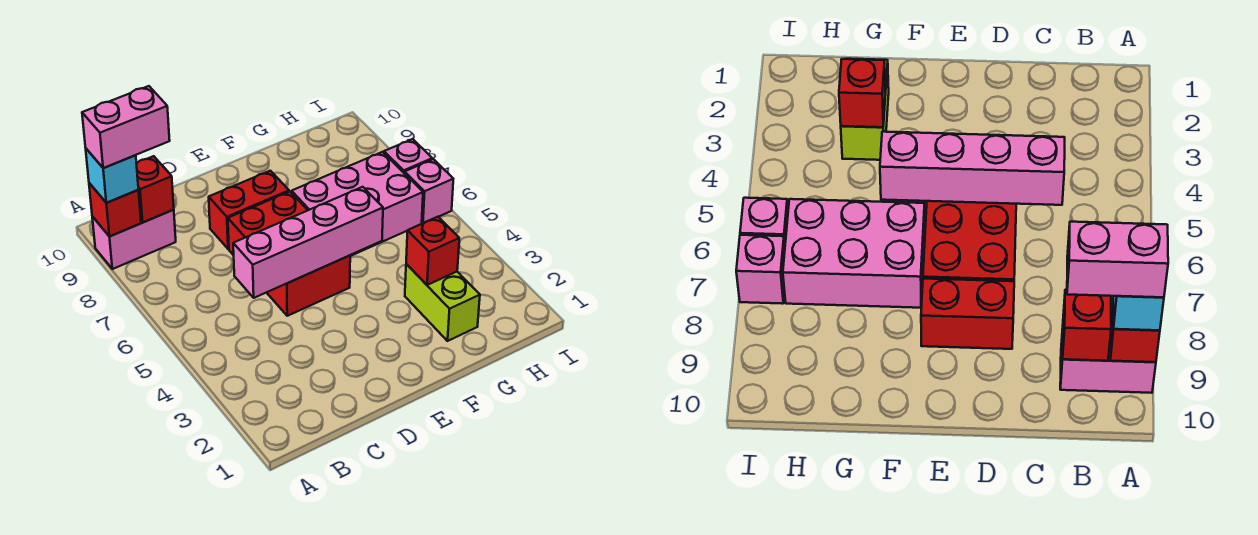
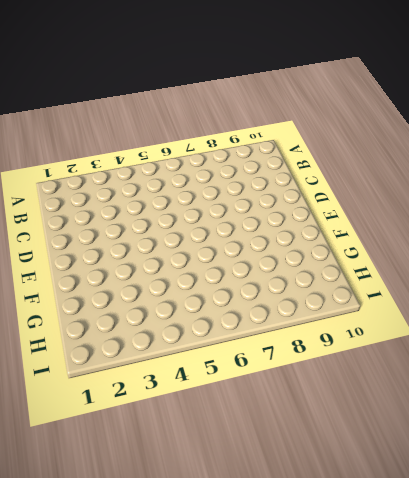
none -> pink brick A9:B9 level 1
none -> red brick D5:E7 level 1
none -> red brick D8:E8 level 1

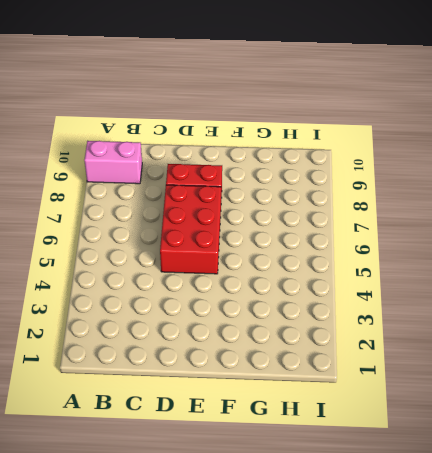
none -> pink brick F6:H7 level 1
none -> lime brick G2:G3 level 1
none -> pink brick I6 level 1

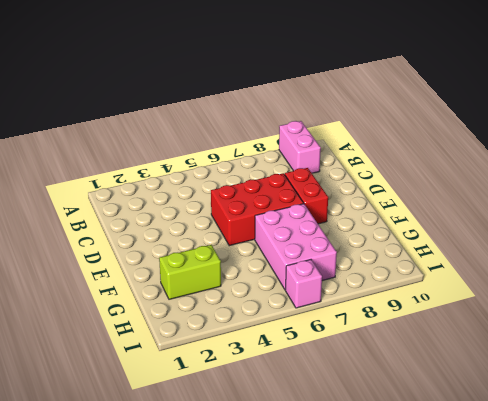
none -> pink brick I7 level 1
none -> red brick A9 level 2
none -> red brick B9 level 2

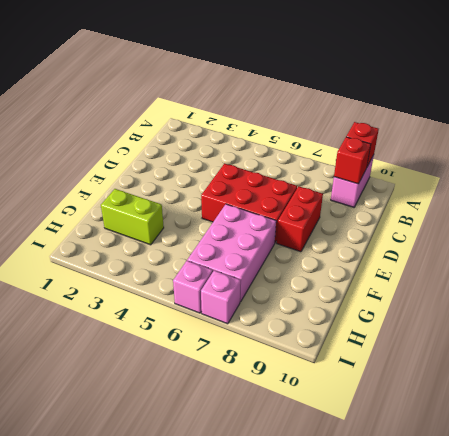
none -> pink brick C5:F5 level 2
none -> red brick G3 level 2
none -> cyan brick A9 level 3

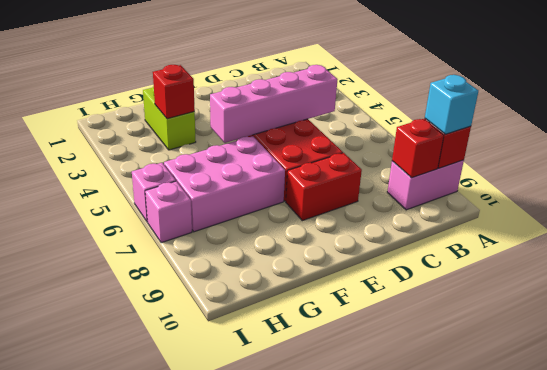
none -> pink brick A9:B9 level 4

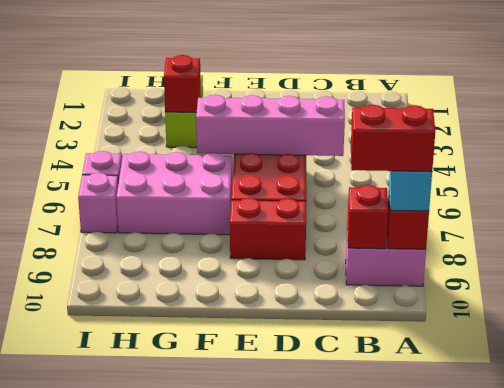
red brick A9:B9 level 4 -> pink brick A9:B9 level 4

